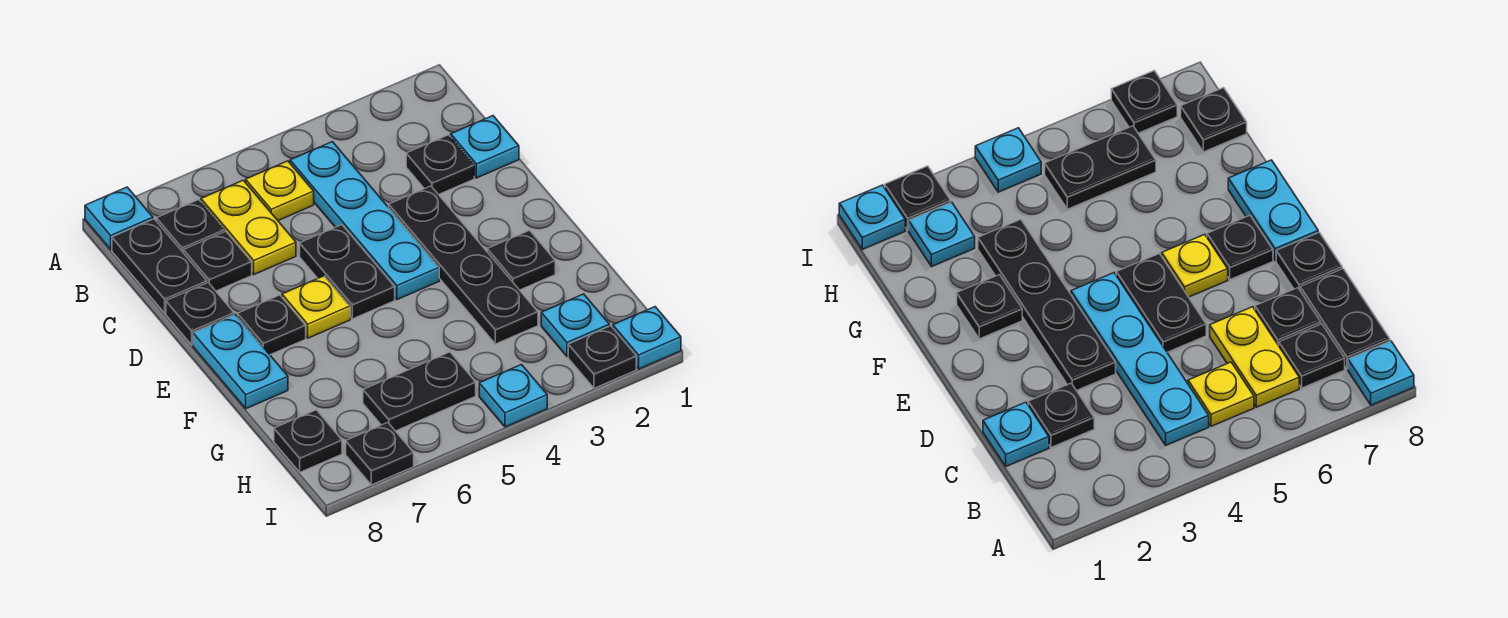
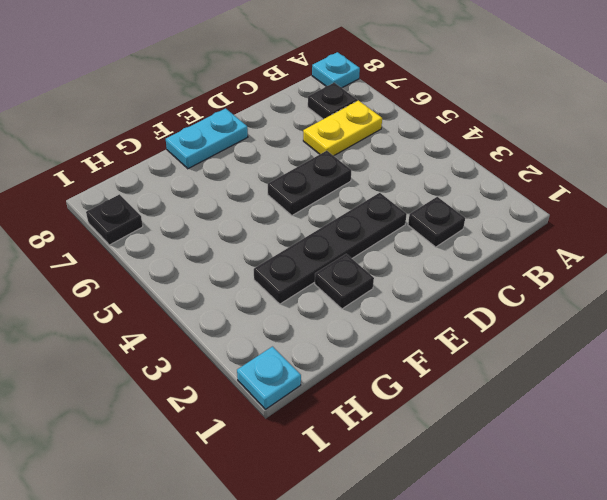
none -> cyan plate B4:E4 level 1
none -> yellow plate B5 level 1
none -> black plate B8:C8 level 1

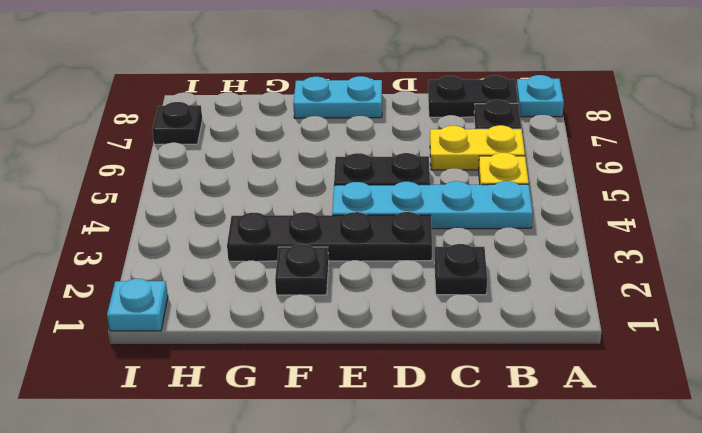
none -> cyan plate C1 level 1
none -> black plate C7 level 1
none -> black plate D8 level 1

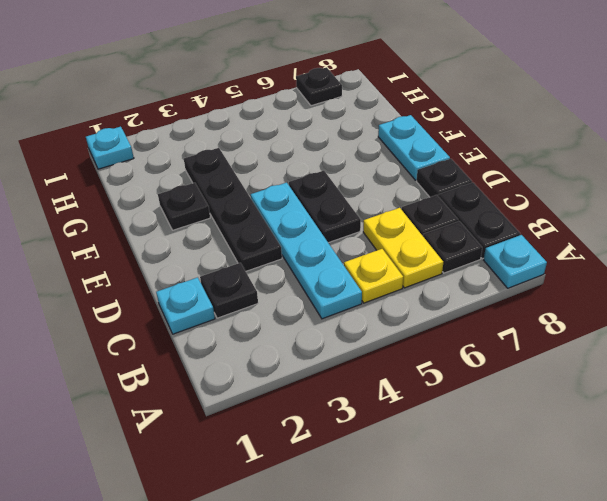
none -> yellow plate E6 level 1
none -> black plate E7 level 1
none -> cyan plate H2 level 1

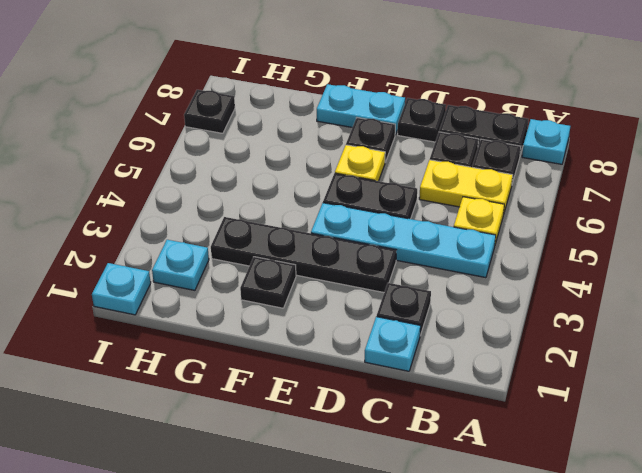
none -> black plate H5:H6 level 1
none -> black plate H8 level 1
none -> black plate I2 level 1

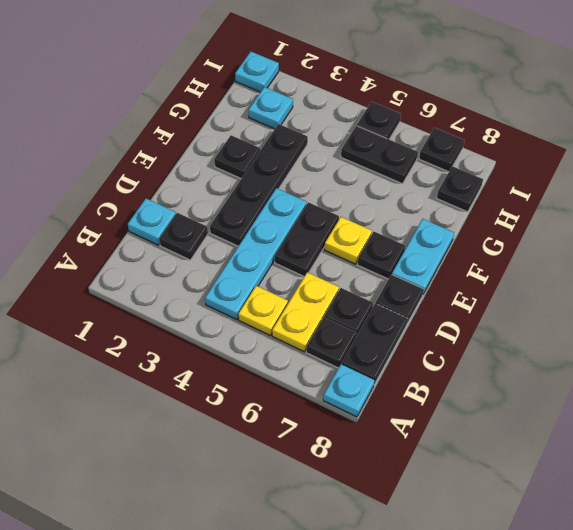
black plate I5 level 1 -> black plate I2 level 1
none -> cyan plate I4 level 1

